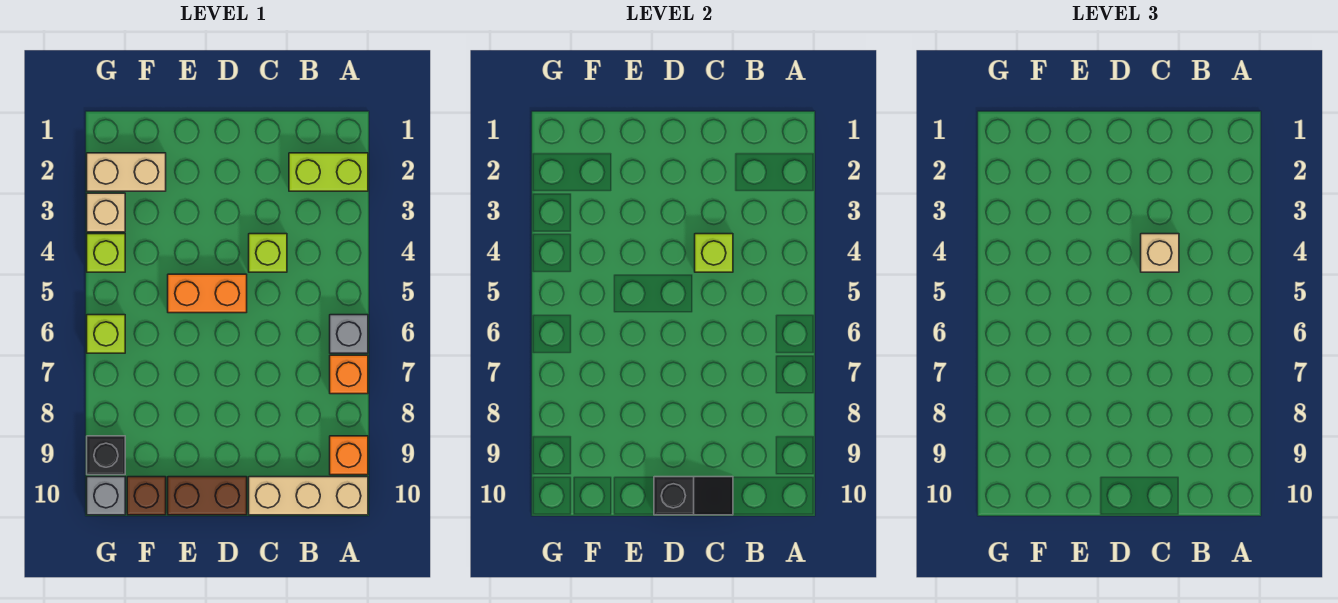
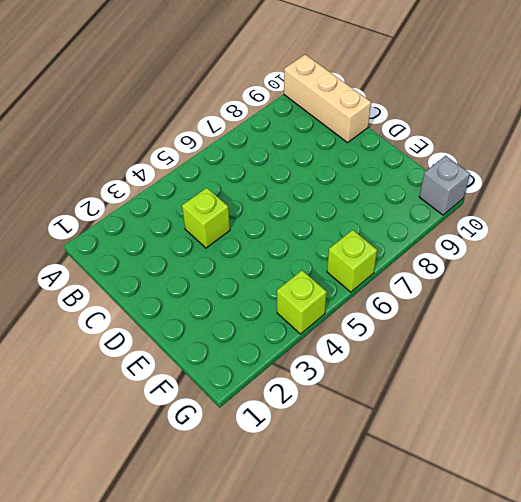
none -> lime brick A2:B2 level 1
none -> grey brick A6 level 1
none -> orange brick A7 level 1

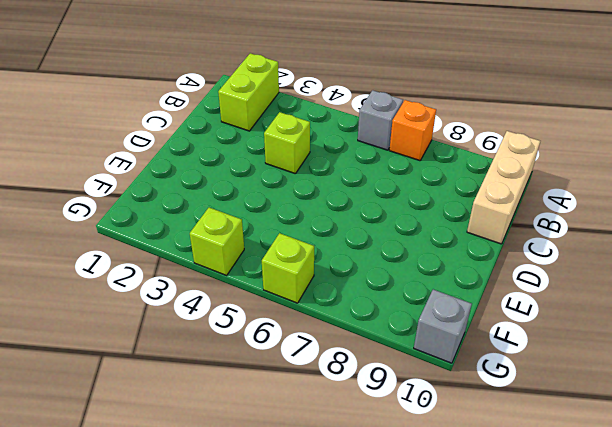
none -> orange brick A9 level 1
none -> orange brick D5:E5 level 1
none -> brown brick D10:E10 level 1

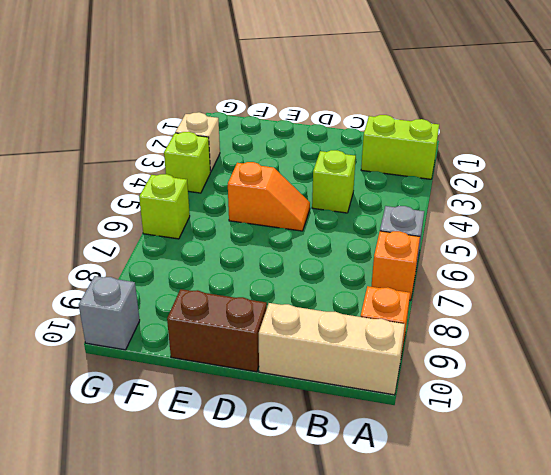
orange slope D5:E5 level 1 top E -> orange brick D5:E5 level 1
none -> tan brick F2:G2 level 1
none -> brown brick F10 level 1
none -> black brick G9 level 1

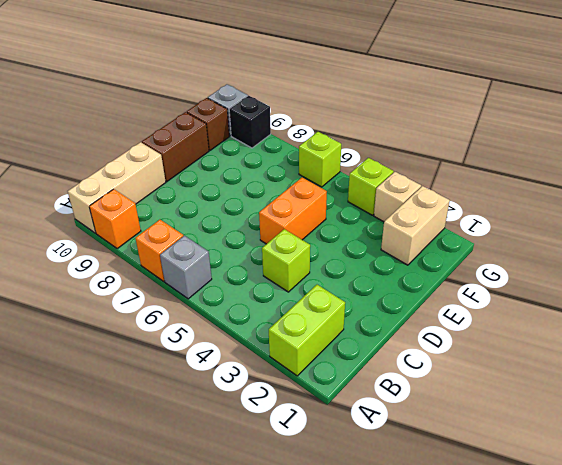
none -> lime brick C4 level 2
none -> black slope C10:D10 level 2 top D
none -> tan brick C4 level 3

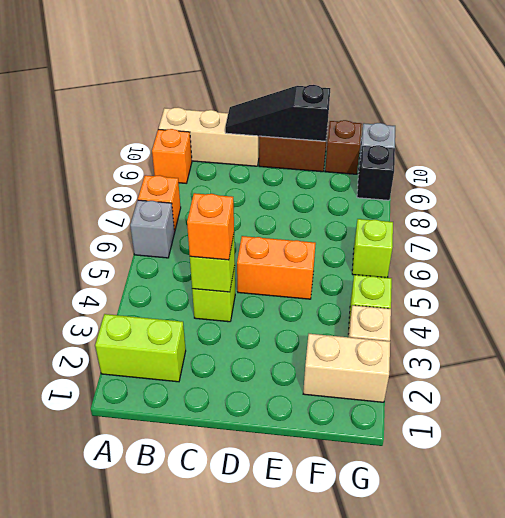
orange brick C4 level 3 -> tan brick C4 level 3
black slope C10:E10 level 2 top E -> black slope C10:D10 level 2 top D

